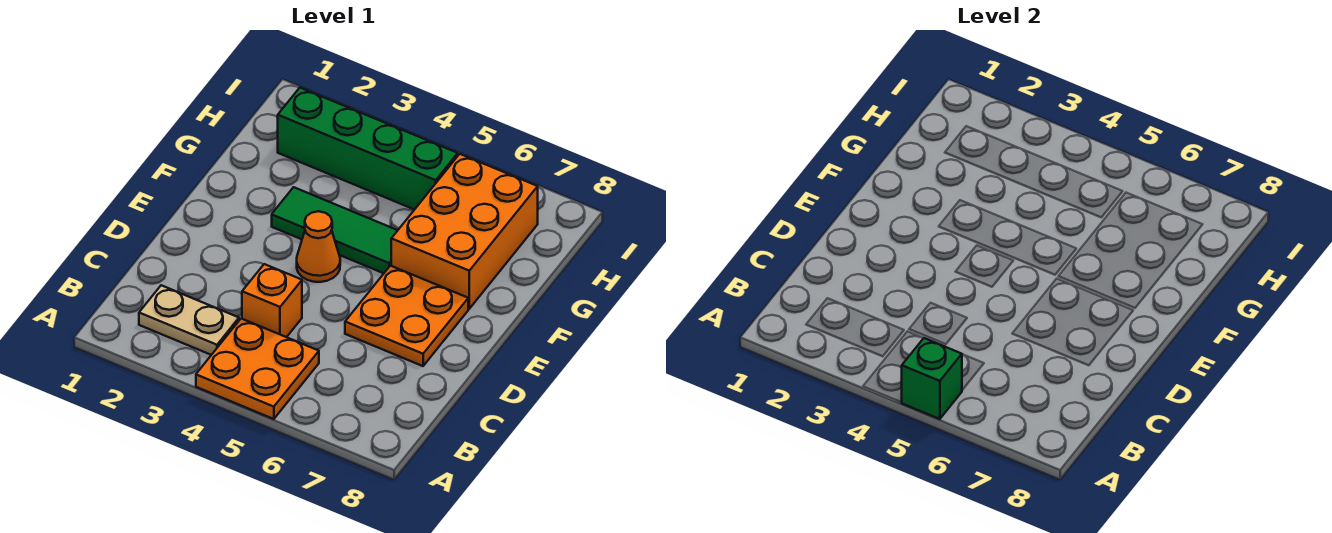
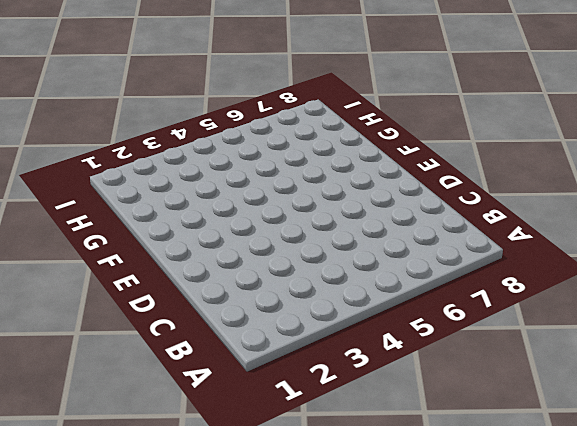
none -> orange plate A4:B5 level 1
none -> tan plate B2:B3 level 1

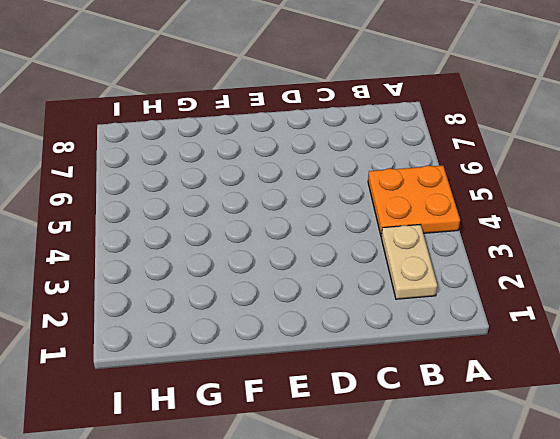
none -> orange brick C4 level 1
none -> orange plate D6:E7 level 1

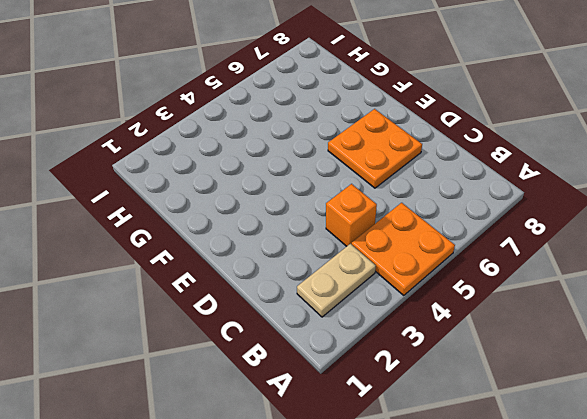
none -> orange cone E4 level 1
none -> green tile F3:F5 level 1

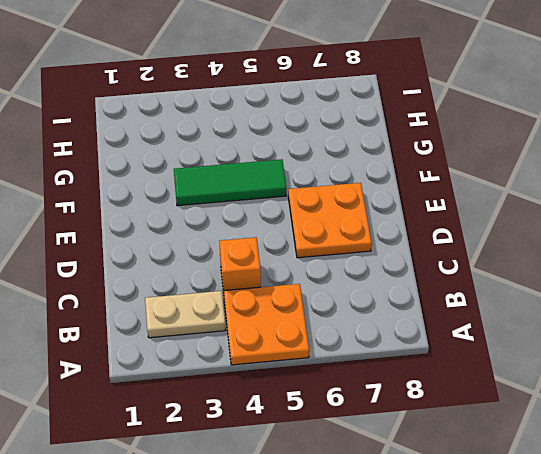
none -> orange cone E4 level 1
none -> orange brick F6:H7 level 1

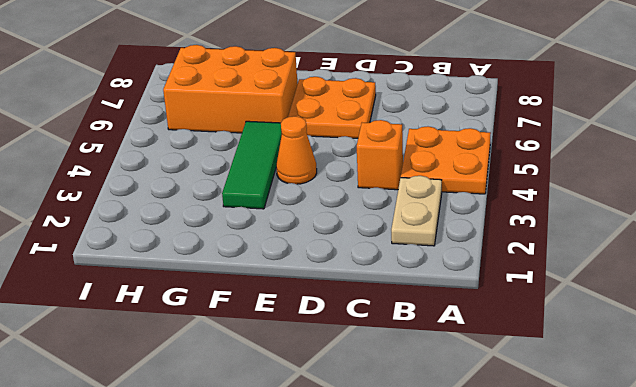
none -> green brick H2:H5 level 1
none -> green brick A5 level 2

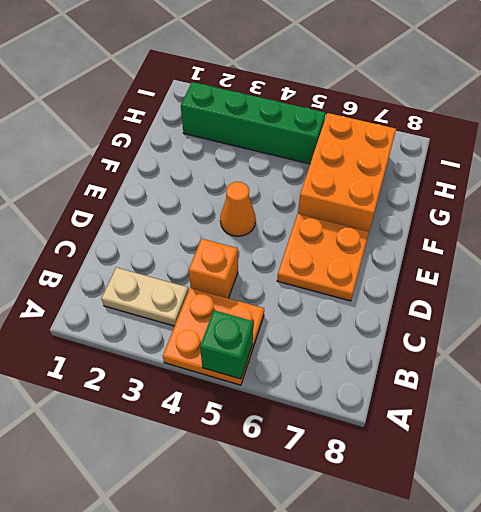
none -> green tile F3:F5 level 1

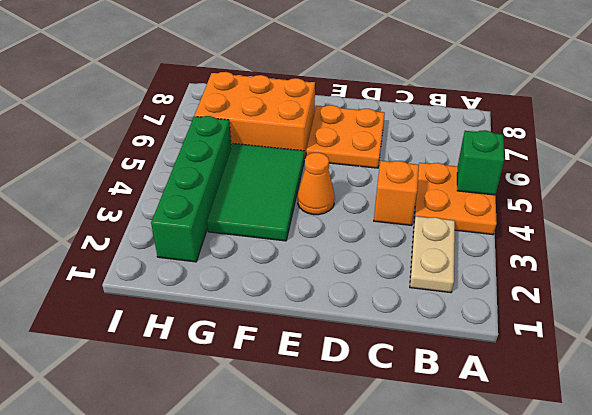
green tile F3:G5 level 1 -> green tile F3:F5 level 1

